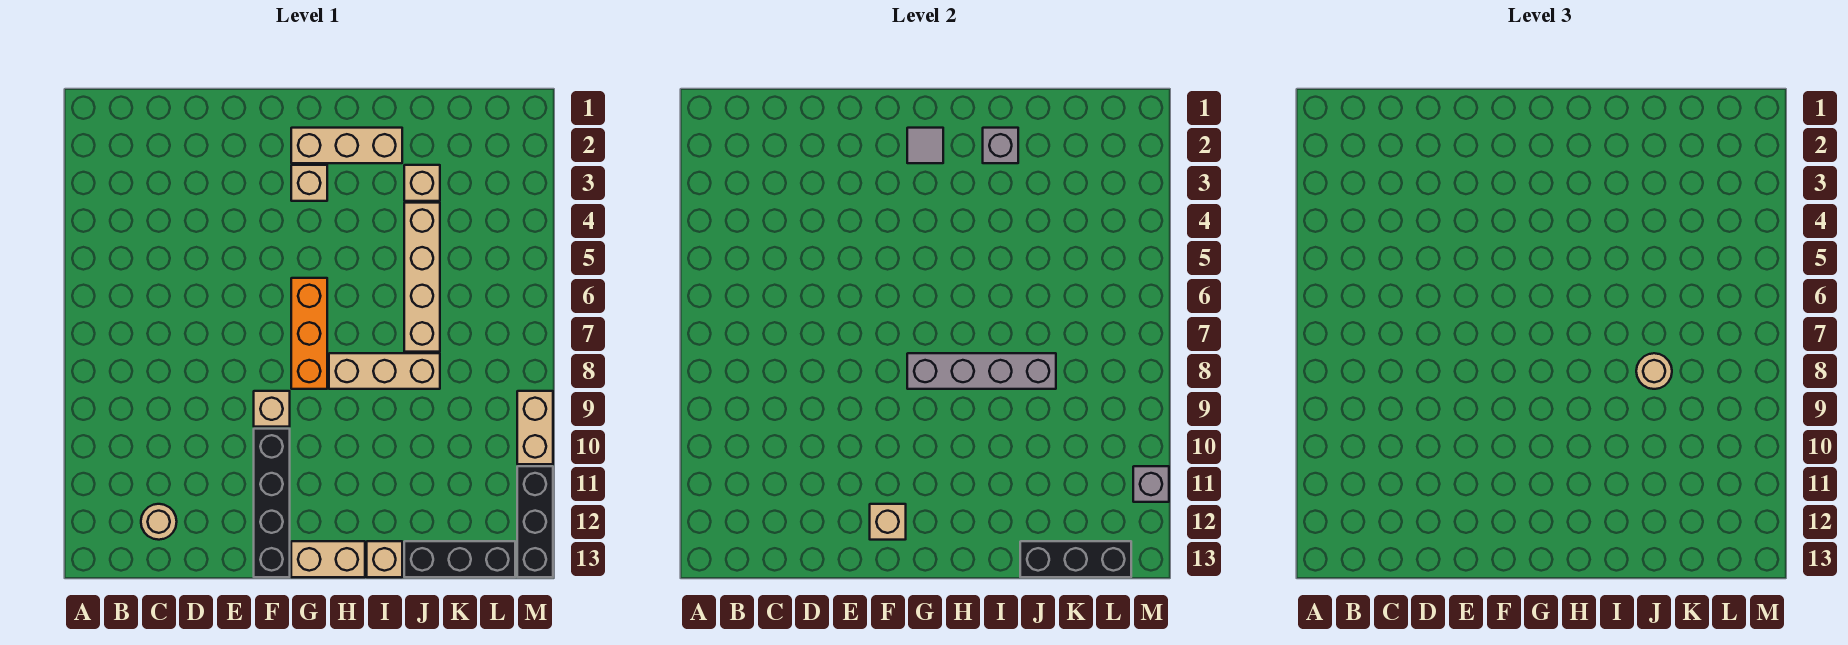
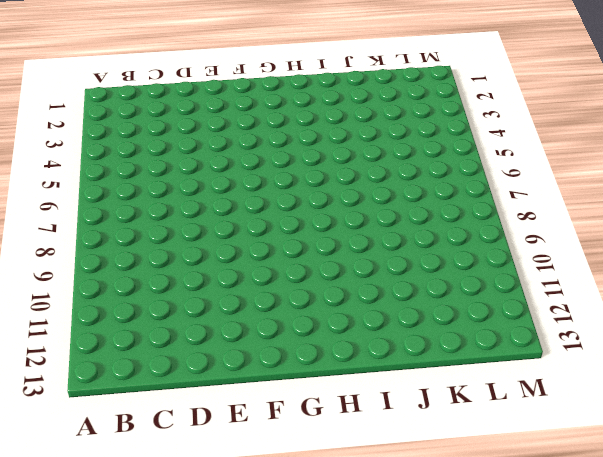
none -> tan round brick C12 level 1
none -> tan brick F9 level 1
none -> black brick F10:F13 level 1

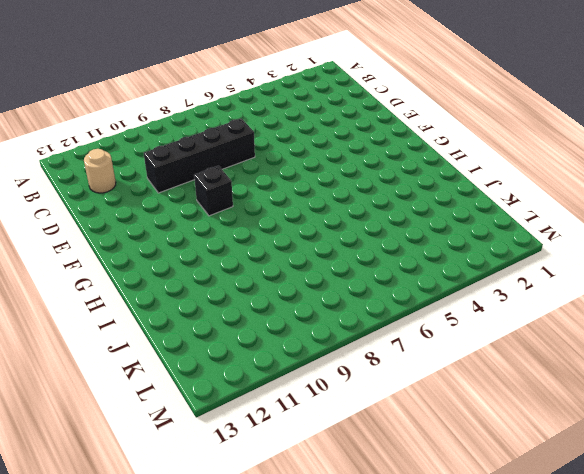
black brick D7:D10 level 1 -> black brick F10:F13 level 1
black brick F9 level 1 -> tan brick F9 level 1
none -> tan brick G2:I2 level 1
none -> tan brick G3 level 1
none -> orange brick G6:G8 level 1

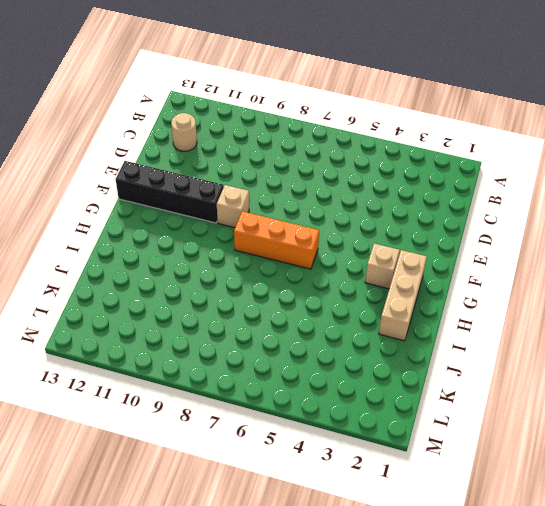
none -> tan brick G13:H13 level 1
none -> tan brick H8:J8 level 1
none -> tan brick I13 level 1

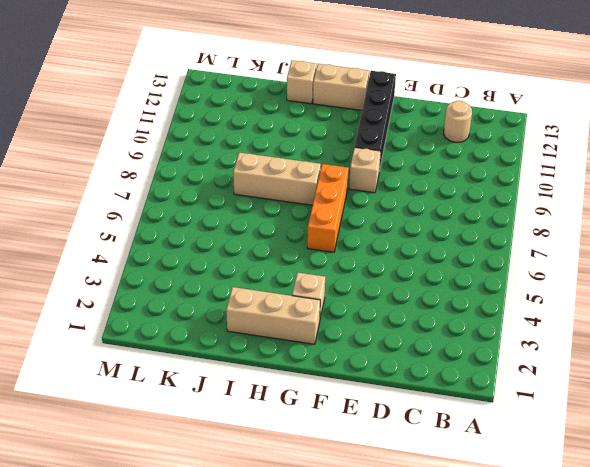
none -> tan brick J3 level 1
none -> tan brick J4:J7 level 1
none -> black brick J13:L13 level 1

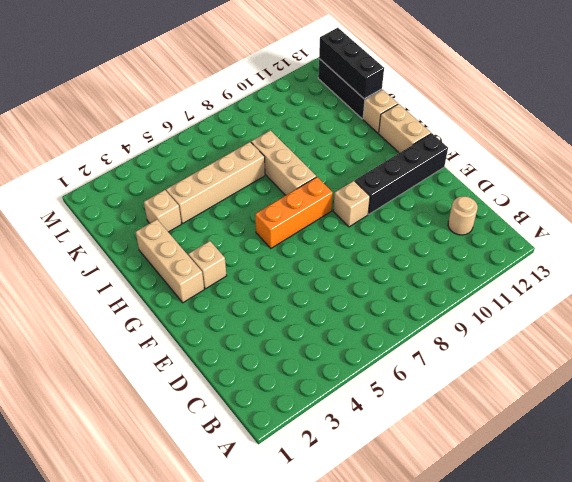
none -> tan brick M9:M10 level 1
none -> black brick M11:M13 level 1
none -> tan brick F12 level 2

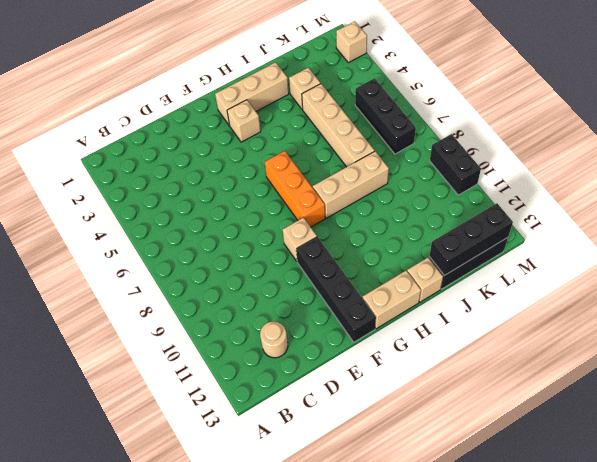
black brick L5:L7 level 1 -> black brick M11:M13 level 1
tan brick M2 level 1 -> tan brick F12 level 2
black brick M9:M10 level 1 -> tan brick M9:M10 level 1
none -> grey tile G2 level 2
none -> grey brick G8:J8 level 2
none -> grey brick I2 level 2

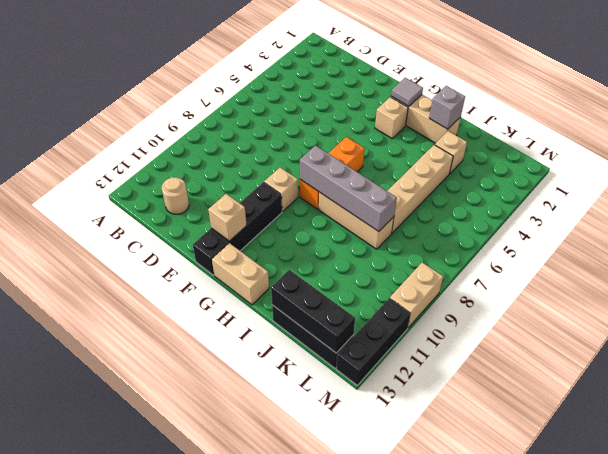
none -> tan brick I13 level 1
none -> grey brick M11 level 2
none -> tan round brick J8 level 3

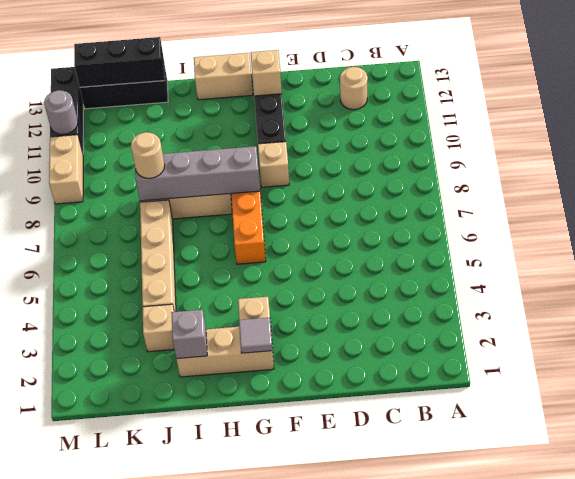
grey round brick M11 level 2 -> grey brick M11 level 2
none -> tan brick I13 level 1

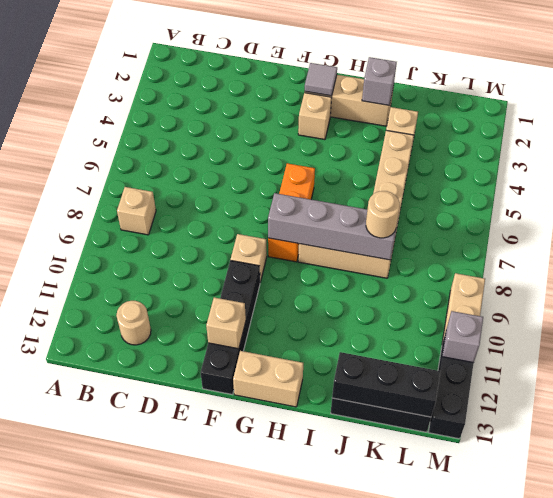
tan brick B8 level 1 -> tan brick I13 level 1

